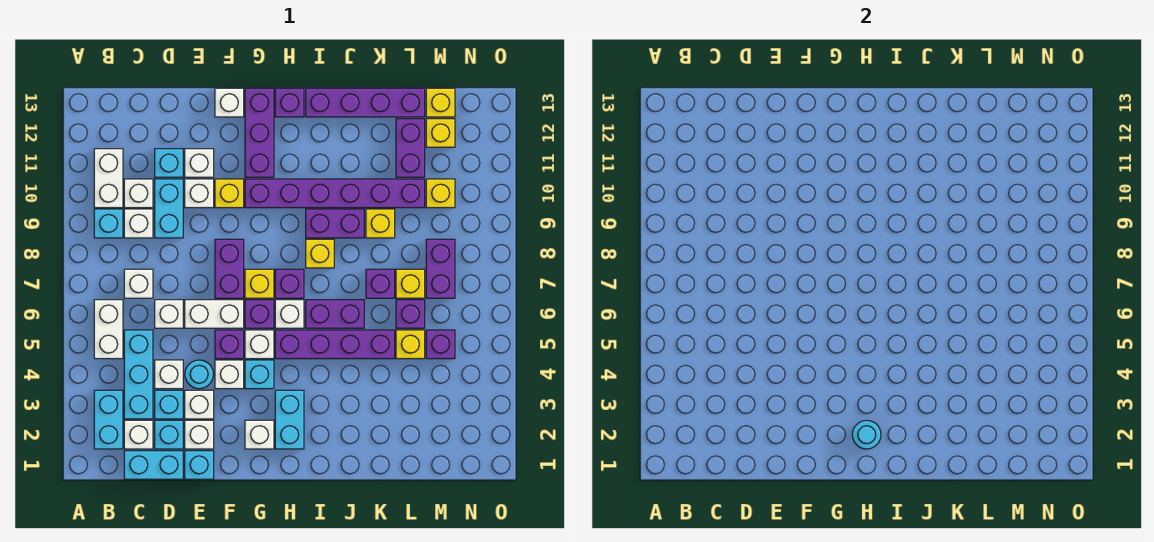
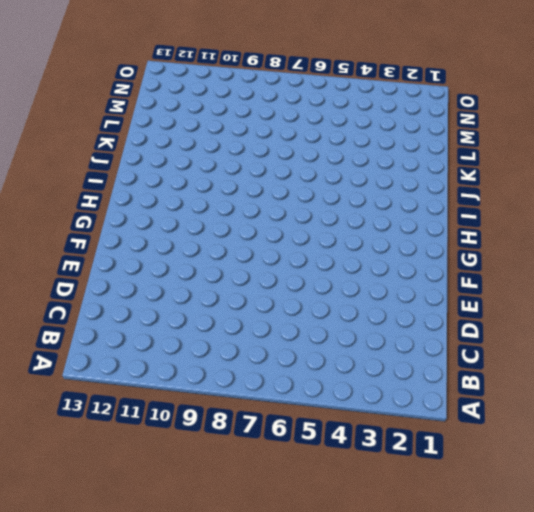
none -> cyan brick B2:B3 level 1
none -> white brick B5:B6 level 1
none -> cyan brick B9 level 1
none -> white brick B10:B11 level 1

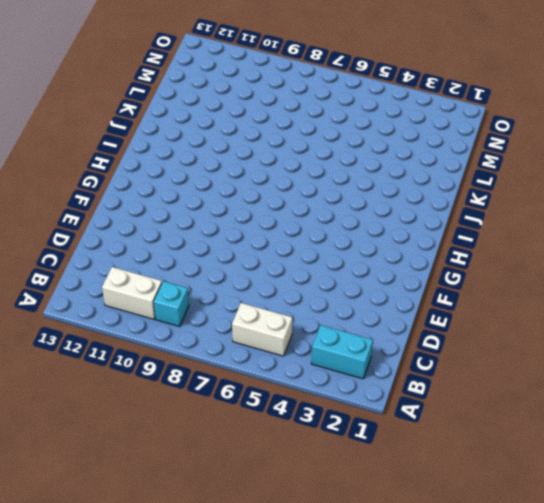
none -> cyan brick C1:D1 level 1
none -> white brick C2 level 1
none -> cyan brick C3:C5 level 1
none -> white brick C7 level 1

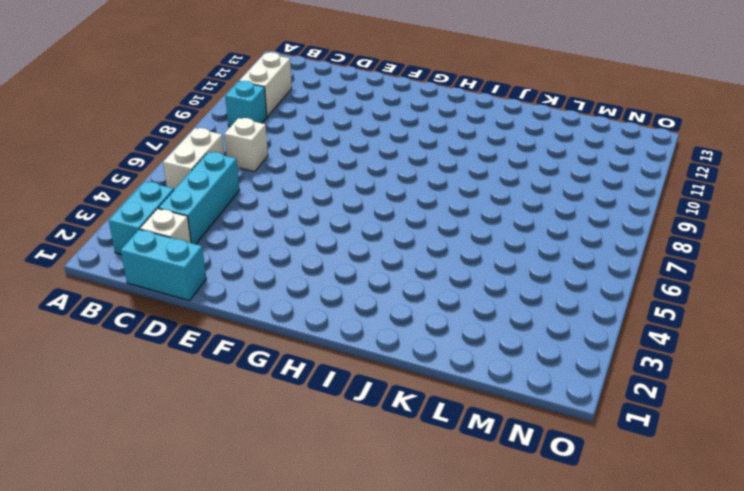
none -> white brick C9 level 1
none -> white brick C10 level 1
none -> cyan brick D2 level 1
none -> cyan brick D3 level 1

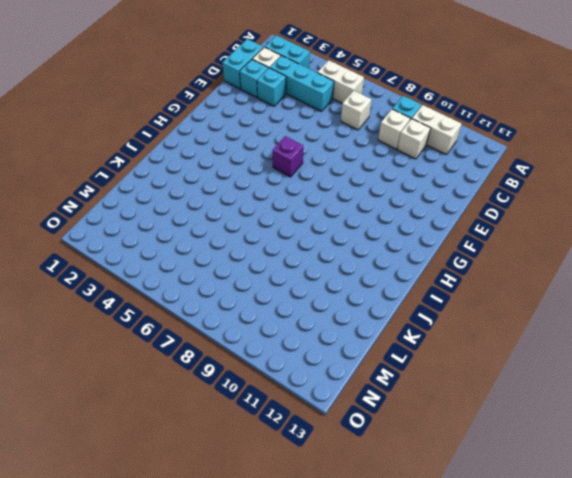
none -> white brick D4 level 1
none -> white brick D6 level 1
none -> cyan brick D9:D10 level 1
none -> cyan brick D11 level 1

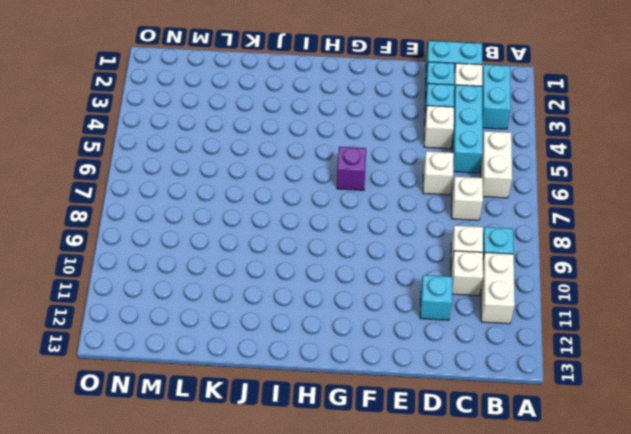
none -> cyan brick D9:D10 level 1
none -> cyan brick E1 level 1
none -> white brick E2 level 1
none -> white brick E3 level 1

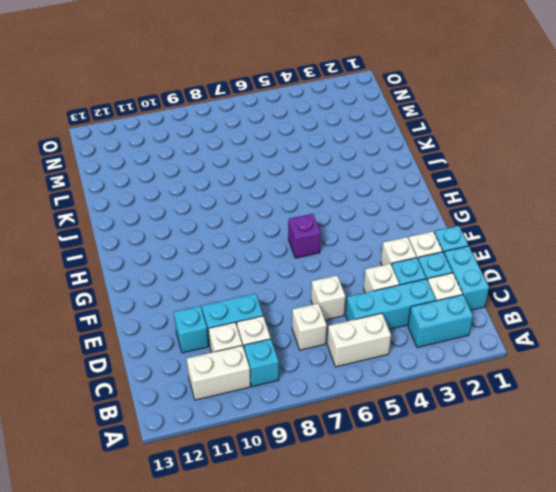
none -> cyan round brick E4 level 1
none -> white brick E6:F6 level 1
none -> white brick E10 level 1
none -> white brick E11 level 1

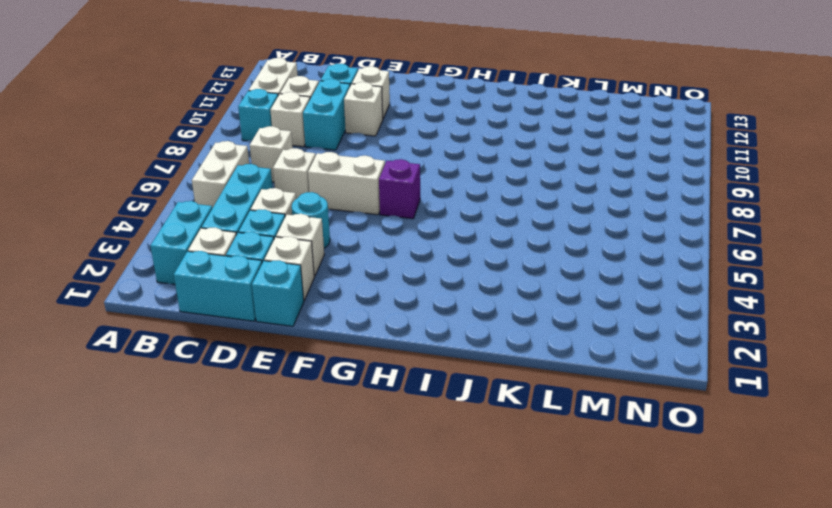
none -> white brick F4 level 1
none -> purple brick F5 level 1
none -> purple brick F7:F8 level 1
none -> yellow brick F10 level 1

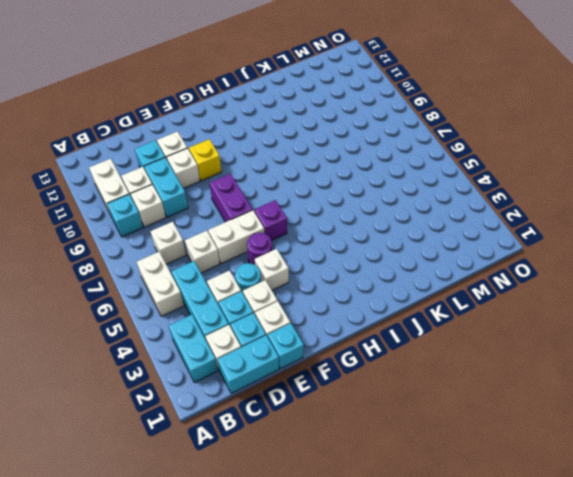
purple round brick F5 level 1 -> purple brick F5 level 1
none -> white brick F13 level 1
none -> white brick G2 level 1
none -> cyan brick G4 level 1
none -> white brick G5 level 1

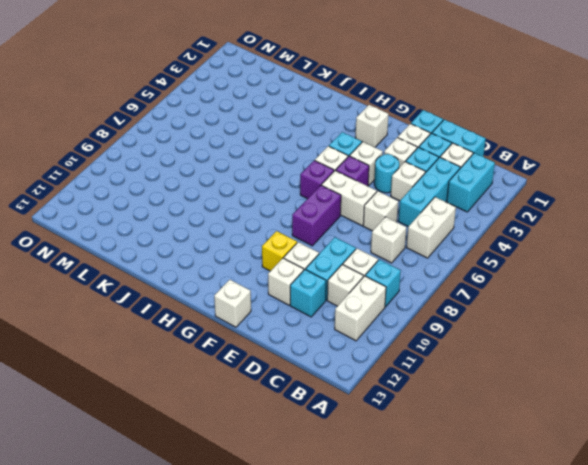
none -> yellow brick G7 level 1
none -> purple brick G10:L10 level 1
none -> purple brick G11:G13 level 1
none -> cyan brick H2:H3 level 1

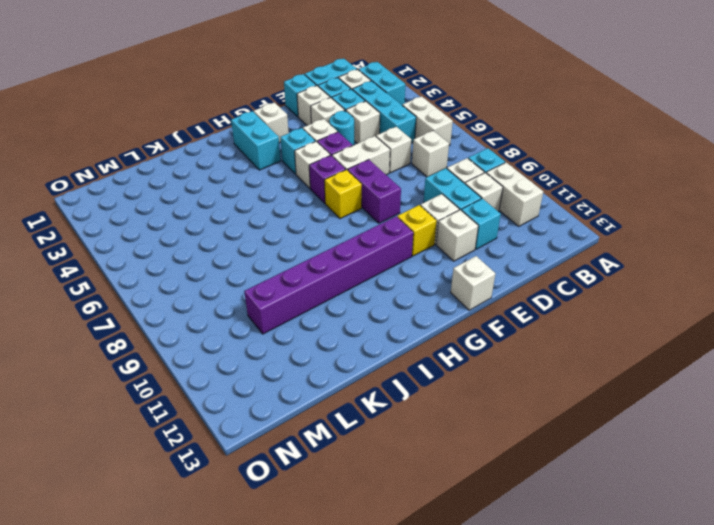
none -> purple brick G11:G13 level 1
none -> purple brick H5:K5 level 1
none -> white brick H6 level 1
none -> purple brick H7 level 1

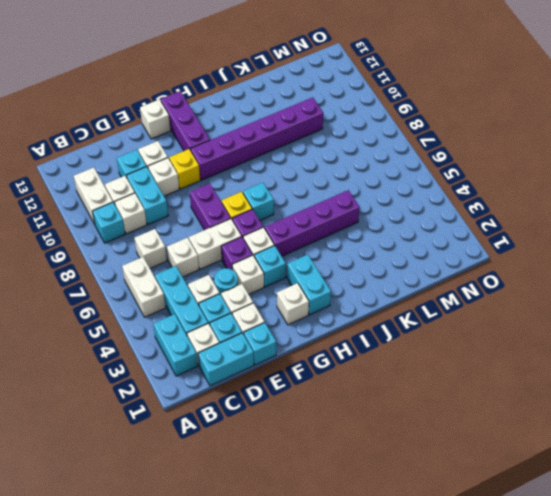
cyan brick H7 level 1 -> purple brick H7 level 1
none -> white brick H6 level 1
none -> purple brick H13 level 1
none -> purple brick I6:J6 level 1
none -> yellow brick I8 level 1

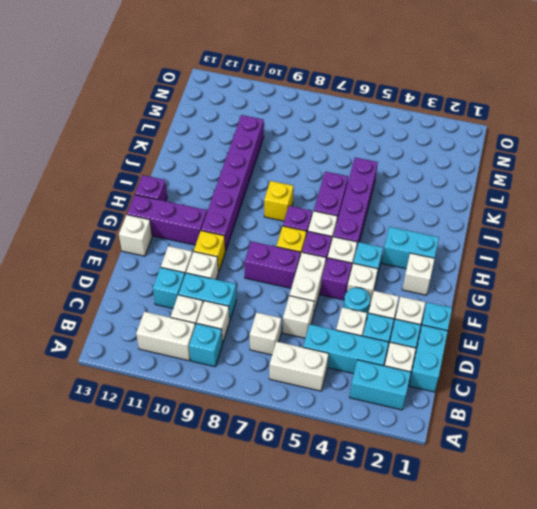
none -> purple brick I9:J9 level 1
none -> purple brick I13:L13 level 1
none -> purple brick K7 level 1
none -> yellow brick K9 level 1

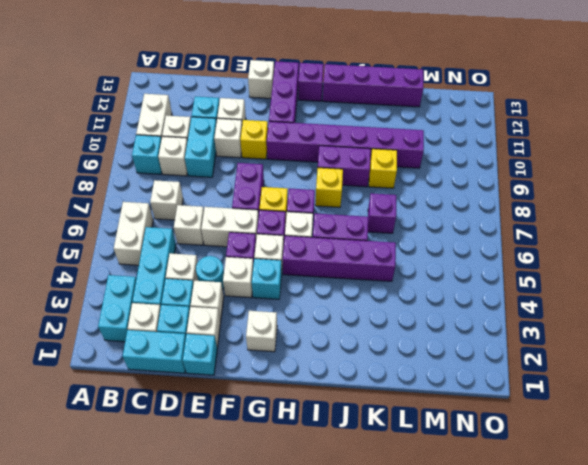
none -> cyan brick H2:H3 level 1
none -> yellow brick L5 level 1
none -> purple brick L6 level 1
none -> yellow brick L7 level 1

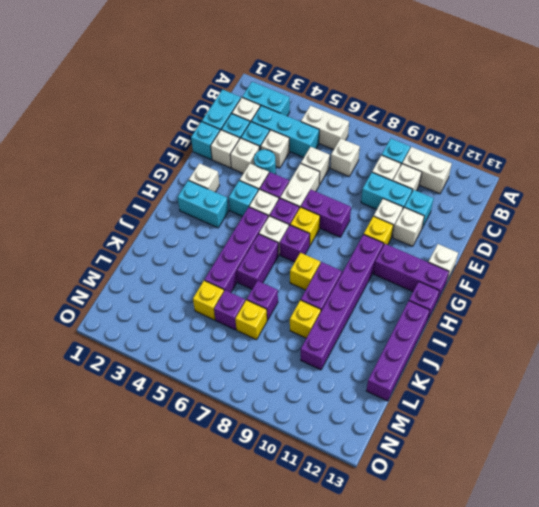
none -> purple brick L11:L12 level 1
none -> purple brick M5 level 1
none -> purple brick M7:M8 level 1
none -> yellow brick M10 level 1

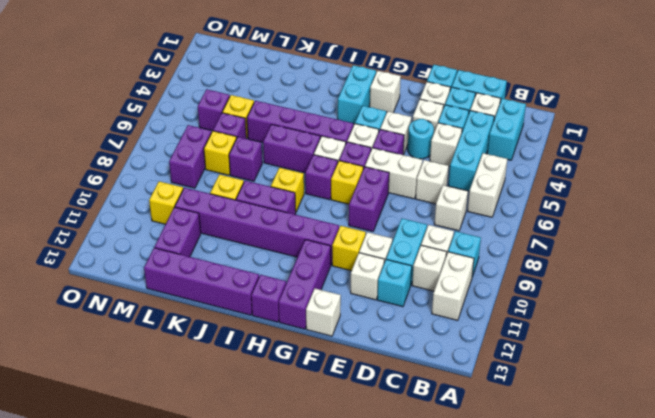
none -> yellow brick M12 level 1
none -> yellow brick M13 level 1
none -> cyan round brick H2 level 2

